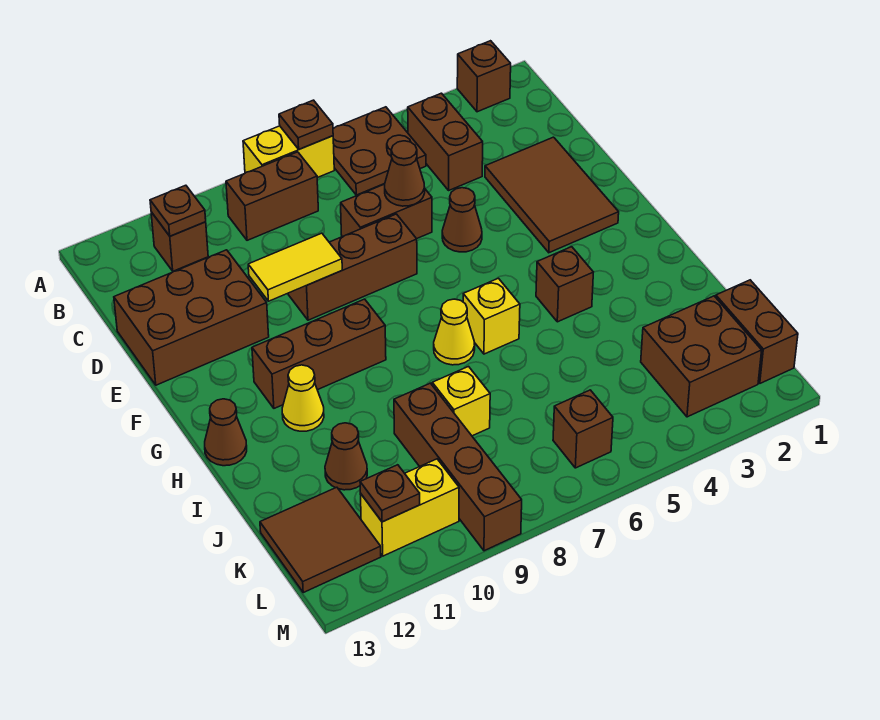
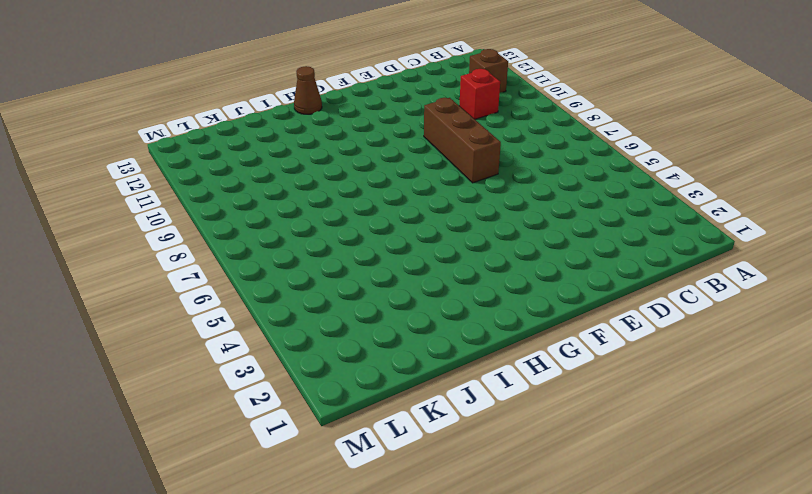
red brick C10 level 1 -> none
none -> brown brick A2 level 1
none -> brown plate A5:B6 level 1
none -> yellow brick A7:A8 level 1
none -> brown brick B4:C4 level 1

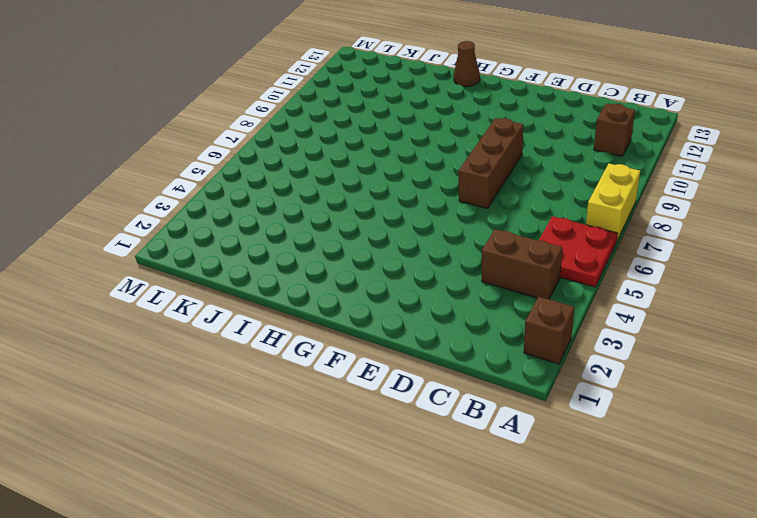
red plate A5:B6 level 1 -> brown plate A5:B6 level 1
none -> brown brick B8:B9 level 1
none -> brown tile D2:F3 level 1
none -> brown brick D6:D7 level 1
none -> brown brick D11:E13 level 1

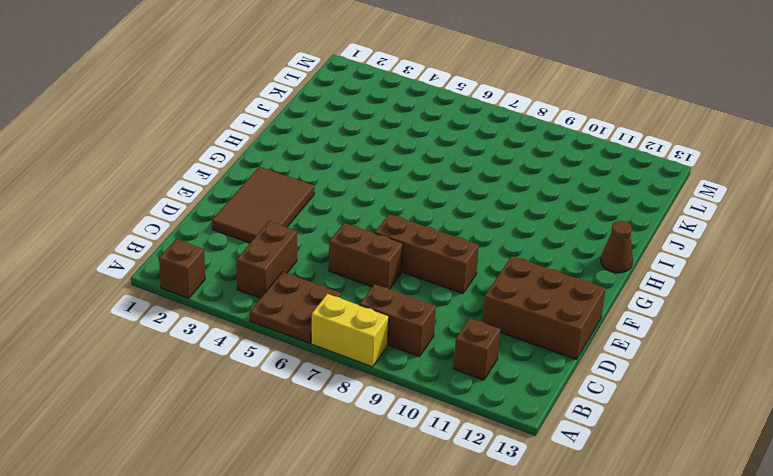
none -> brown cone E5 level 1
none -> brown brick G9:G11 level 1
none -> brown brick H4 level 1
none -> yellow brick H6 level 1

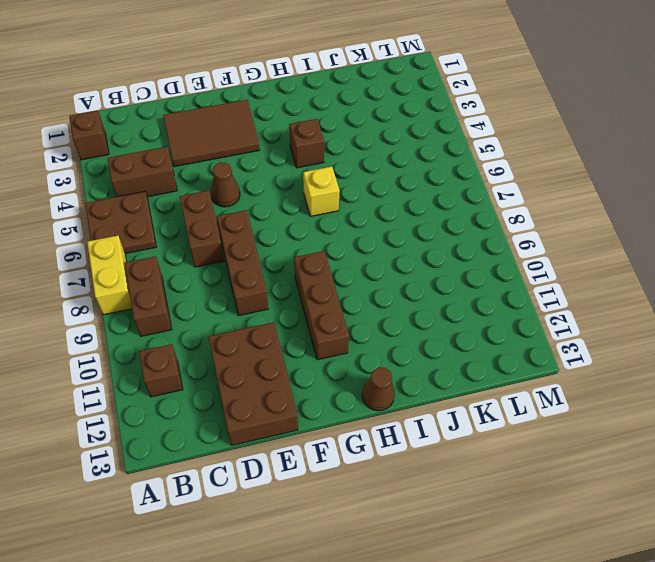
none -> yellow cone H7 level 1
none -> yellow cone H11 level 1
none -> yellow brick J8 level 1
none -> brown brick J9:M9 level 1

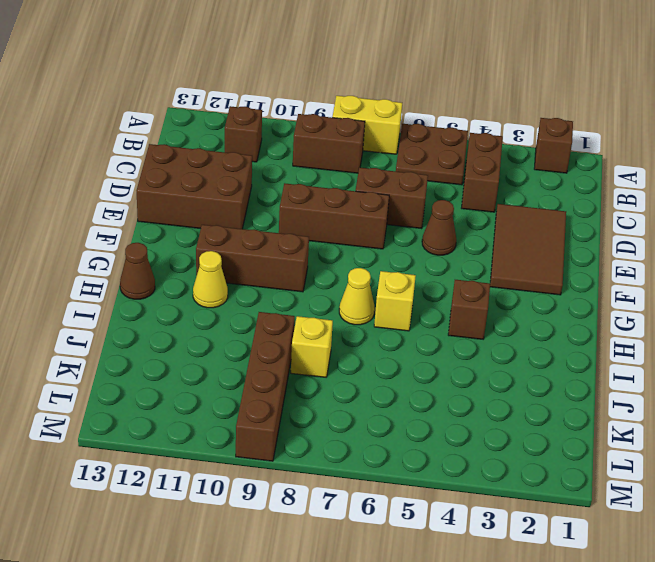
none -> brown cone J11 level 1
none -> brown brick K1:L1 level 1
none -> brown brick K2:L3 level 1
none -> brown tile K12:L13 level 1

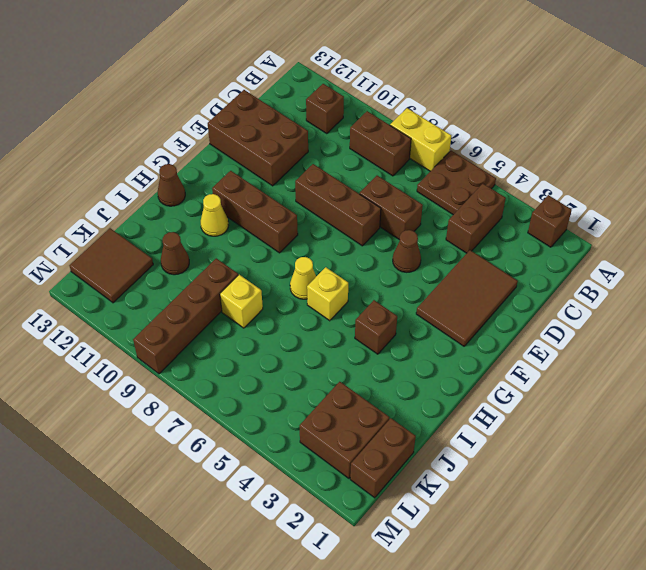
none -> brown brick L6 level 1
none -> yellow brick L10:L11 level 1
none -> brown plate A7 level 2
none -> brown plate B11 level 2

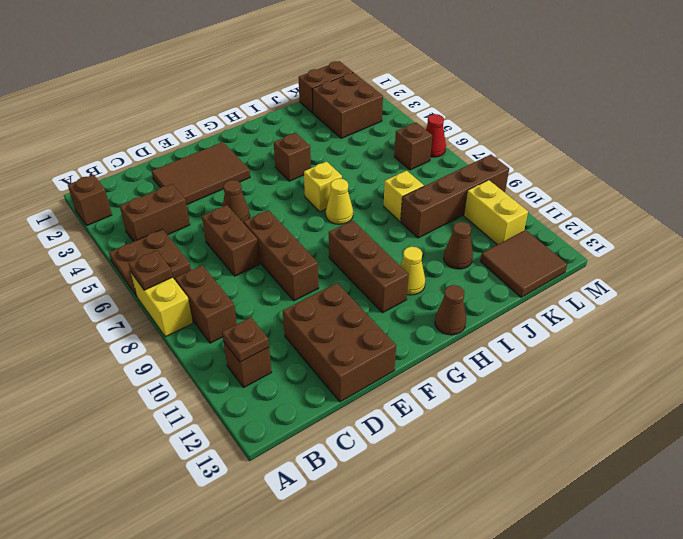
red cone M6 level 1 -> none
none -> brown cone D6 level 2
none -> yellow tile E9:E10 level 2
none -> brown plate L11 level 2

